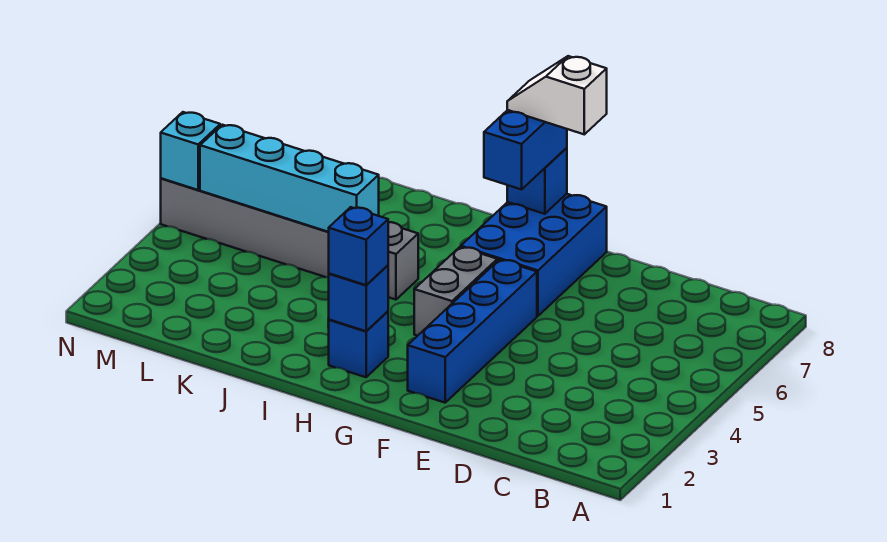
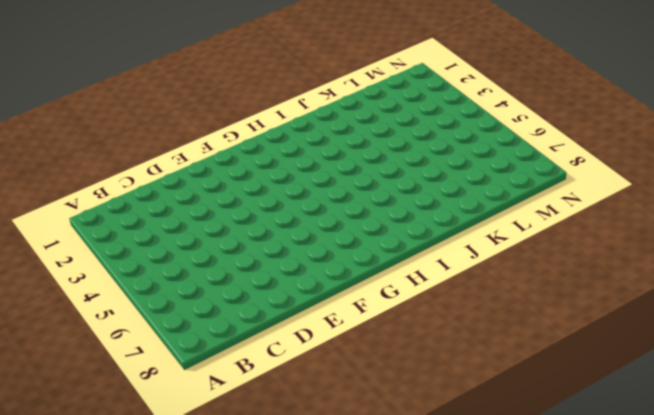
none -> blue brick F2:F5 level 1
none -> blue brick F6:G8 level 1
none -> grey brick G4:G5 level 1

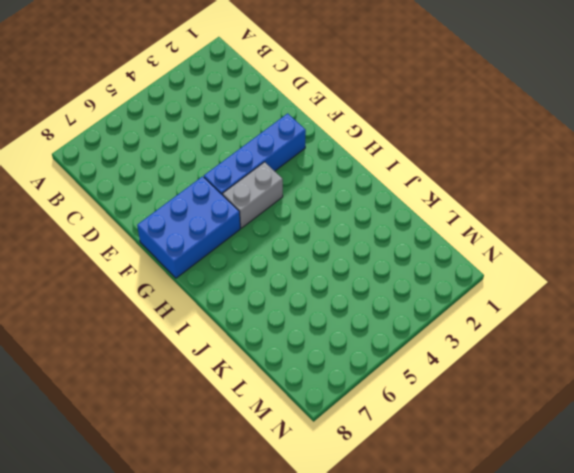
none -> blue brick H2 level 1
none -> grey brick I5:N5 level 1
none -> blue brick G8 level 2

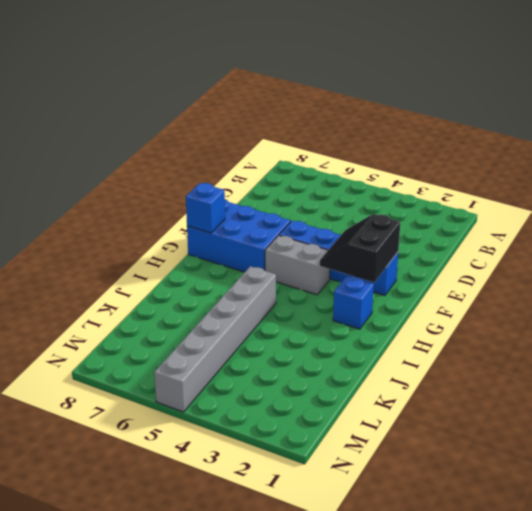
black slope F2:G3 level 2 top 2 -> none
none -> blue brick H2 level 2
none -> cyan brick J5:M5 level 2
none -> cyan brick N5 level 2

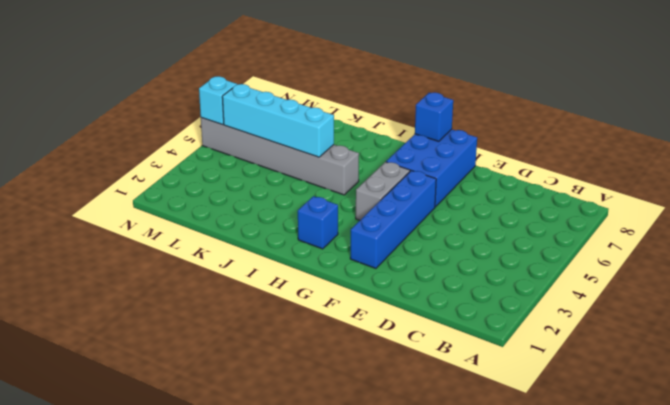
none -> blue brick H2 level 2
none -> blue brick G7:G8 level 3
none -> blue brick H2 level 3

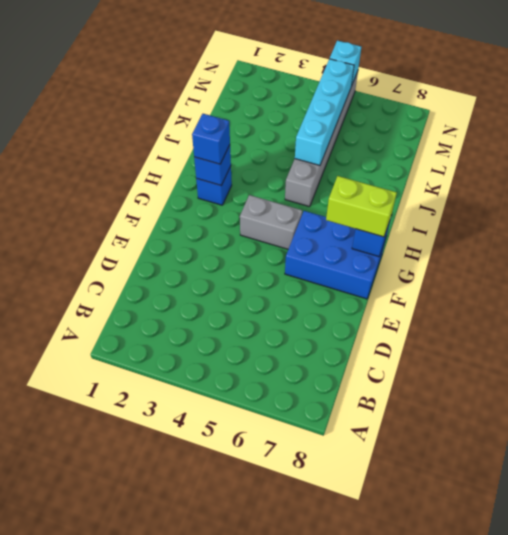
lime brick G7:G8 level 3 -> blue brick G7:G8 level 3
none -> blue brick F2:F5 level 1
none -> white slope F8:G8 level 4 top F

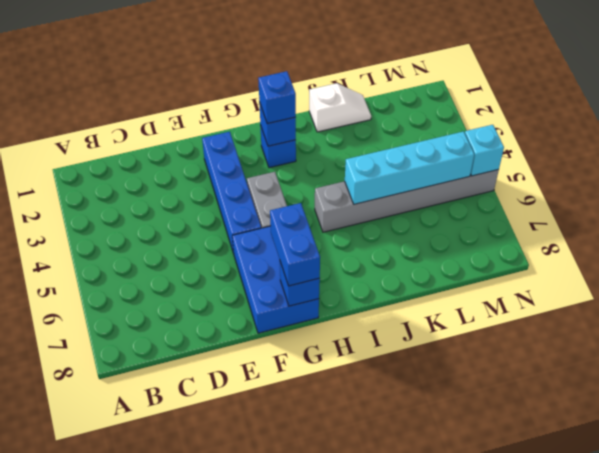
white slope J1:K1 level 1 top J -> white slope F8:G8 level 4 top F

